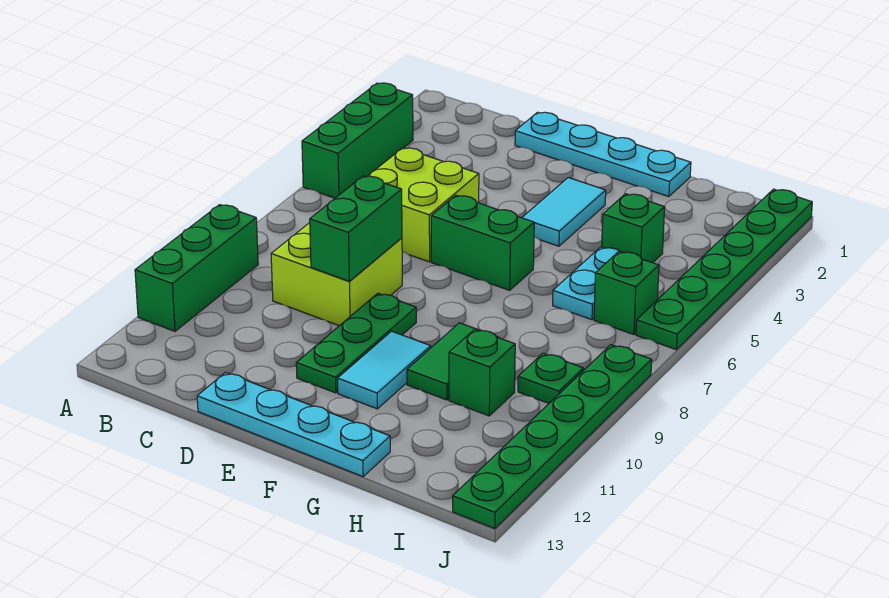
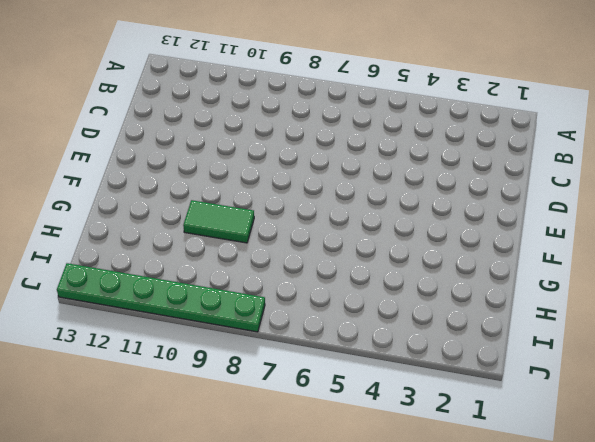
none -> green brick A3:A5 level 1
none -> green brick A9:A11 level 1
none -> lime brick C5:D6 level 1

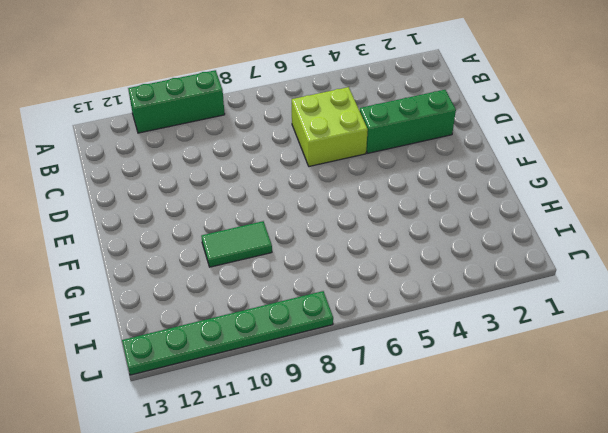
green brick D2:D4 level 1 -> green brick A3:A5 level 1
none -> lime brick C8:D9 level 1
none -> cyan plate D1:G1 level 1
none -> cyan plate D13:G13 level 1

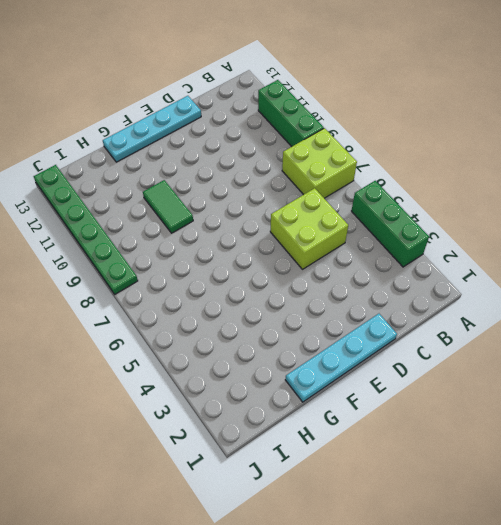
lime brick A7:B8 level 1 -> lime brick C8:D9 level 1
none -> green brick E6:F6 level 1
none -> green plate E9:E11 level 1
none -> cyan tile F3:F4 level 1

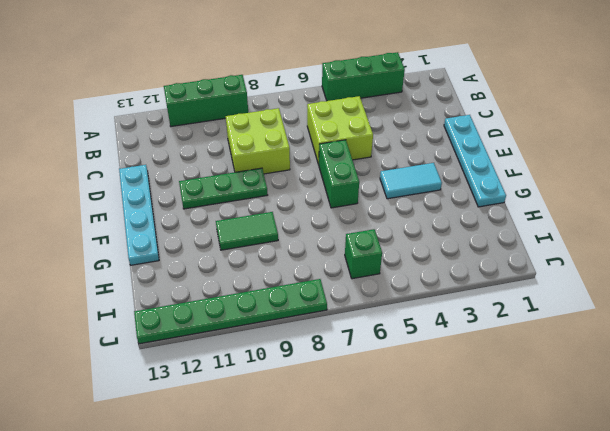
none -> cyan tile F10:F11 level 1
none -> green brick H4 level 1
none -> cyan plate H5:H6 level 1

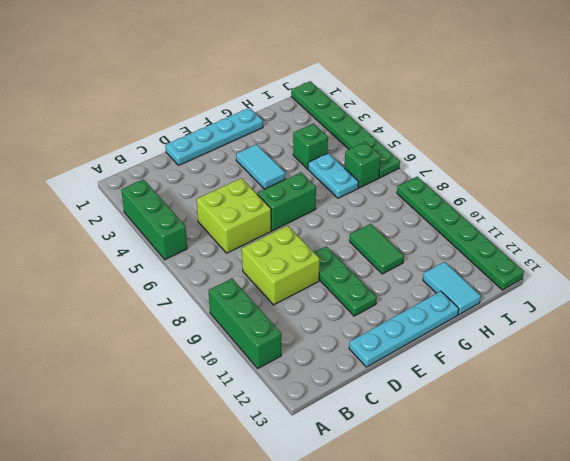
cyan tile H12:H13 level 1 -> cyan tile F10:F11 level 1
none -> green brick H10 level 1
none -> green plate I9 level 1
none -> green brick D8:D9 level 2

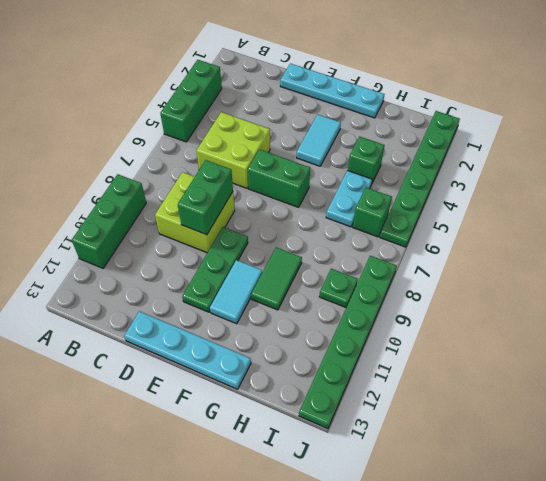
none -> green brick H10 level 1

